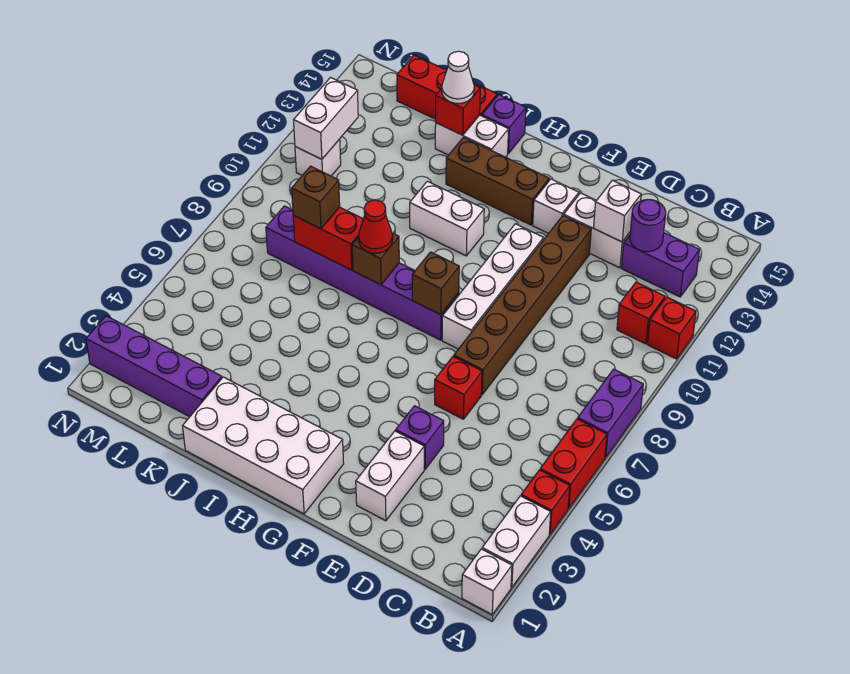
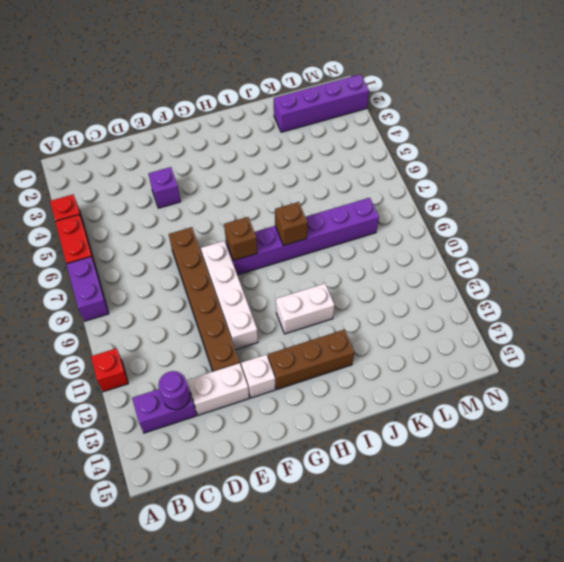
none -> white brick A1 level 1
none -> white brick A2:A3 level 1
none -> red brick B11 level 1
none -> white brick E2:E3 level 1

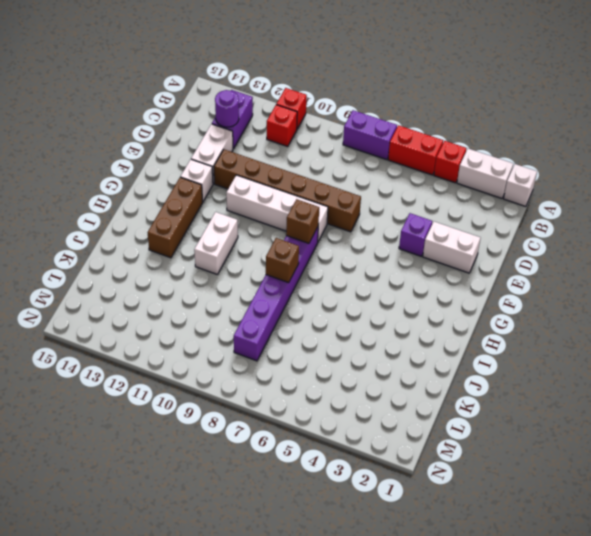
none -> red brick E6 level 1
none -> white brick G1:J2 level 1
none -> white brick I14:J14 level 1
none -> purple brick I15 level 1

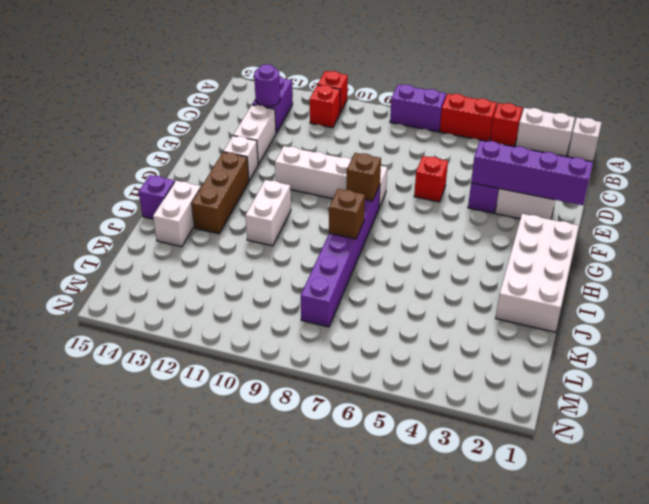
purple brick E1:E4 level 2 -> purple brick K2:N2 level 1
none -> brown brick E7:E12 level 1
none -> red brick J15:L15 level 1
none -> white brick M11 level 1
none -> white brick D13 level 2

